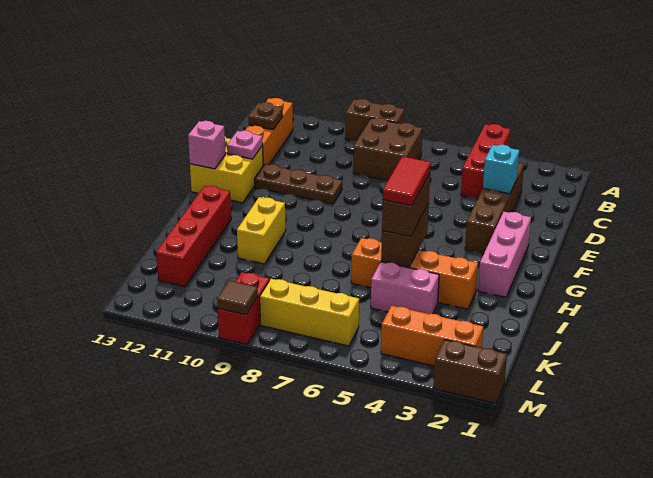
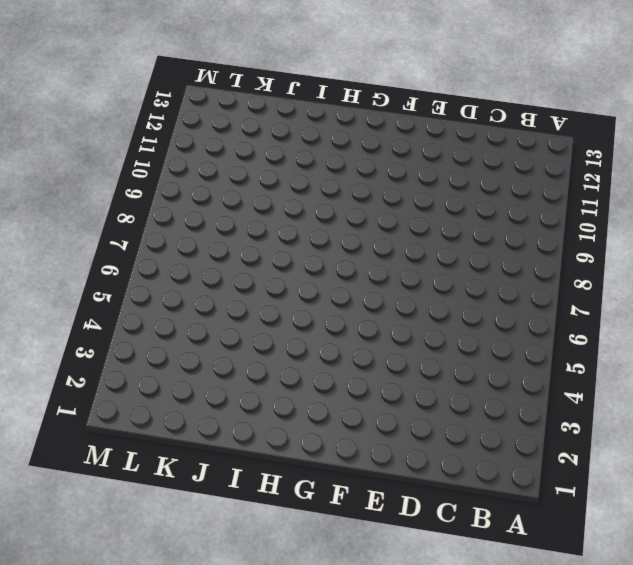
none -> red brick A4:C4 level 1
none -> brown brick A8:A9 level 1
none -> brown brick B7:C8 level 1

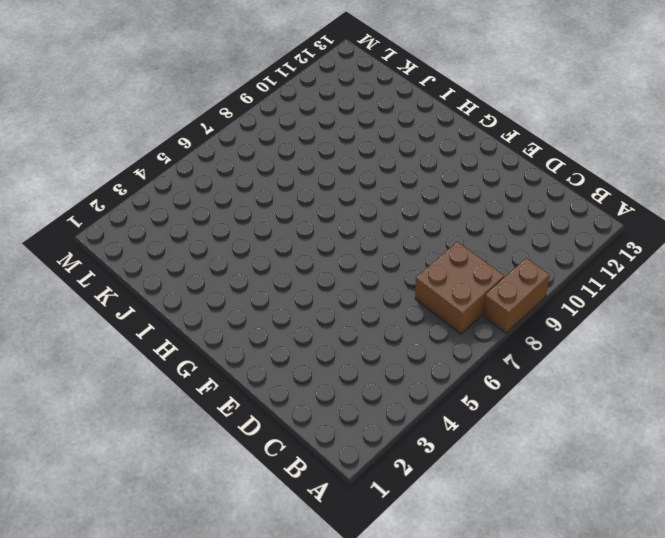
none -> red brick A4:C4 level 1
none -> orange brick B12:D12 level 1
none -> brown brick C3:F3 level 1

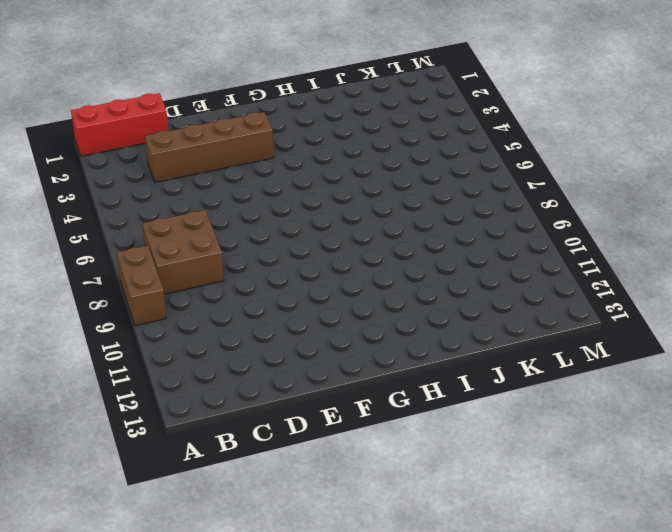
red brick A1:C1 level 1 -> red brick A4:C4 level 1
none -> orange brick B12:D12 level 1
none -> brown plate E9:E11 level 1
none -> yellow brick E12:F13 level 1

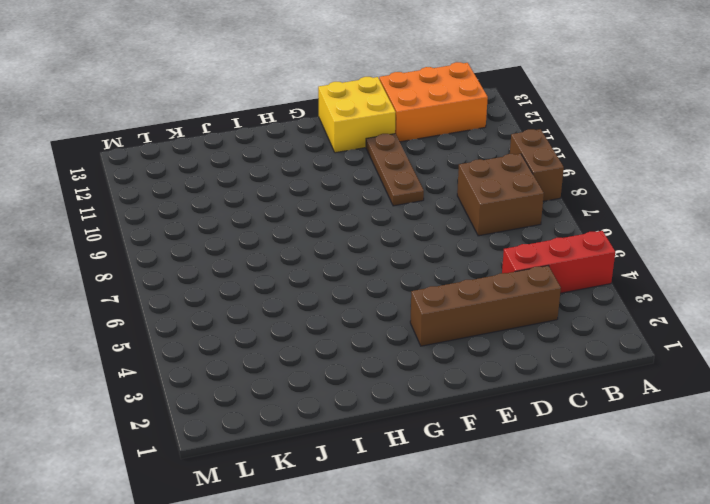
orange brick B12:D13 level 1 -> orange brick B12:D12 level 1
none -> pink brick F2:H2 level 1
none -> yellow brick H10:I10 level 1
none -> red brick H12:K12 level 1

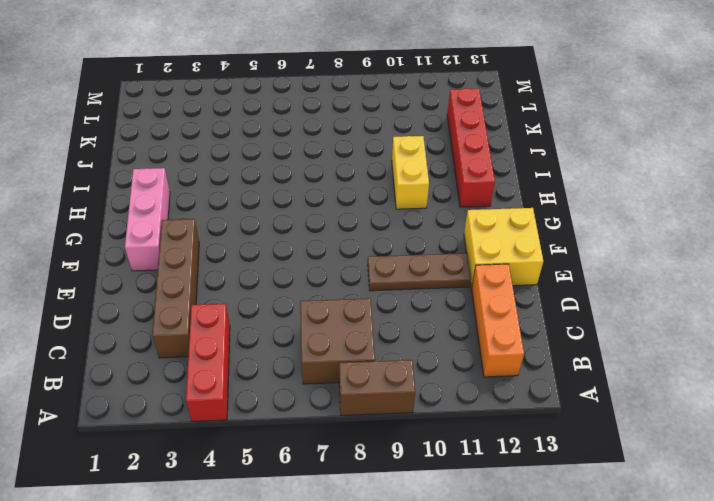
none -> orange brick I3:I6 level 1
none -> pink brick J4:J5 level 1
none -> orange brick L2:L4 level 1

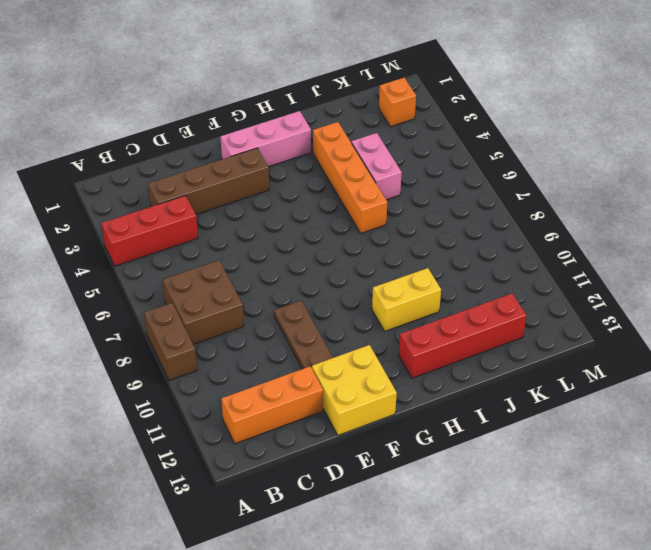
orange brick L2 level 1 -> orange brick L2:L4 level 1
none -> yellow brick L6:L8 level 1
none -> red brick L9:M9 level 1
none -> brown brick M1:M2 level 1

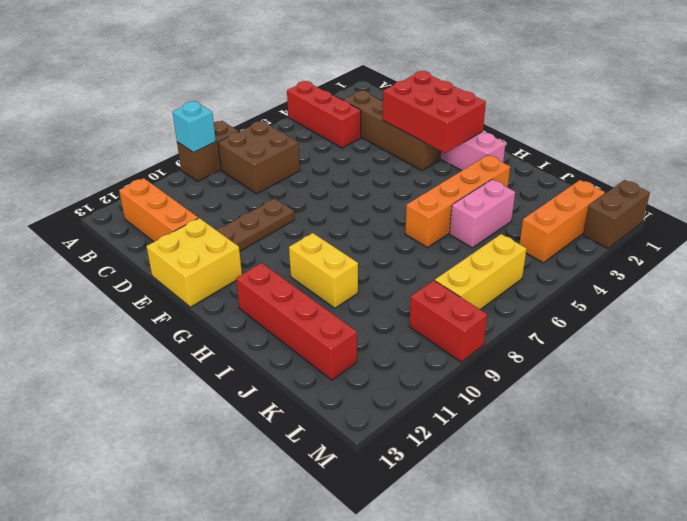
cyan brick A9 level 2 -> cyan brick D3 level 2
red brick E2:G3 level 2 -> none
none -> brown plate C12 level 2
none -> pink plate E12 level 2
none -> pink brick F13 level 2

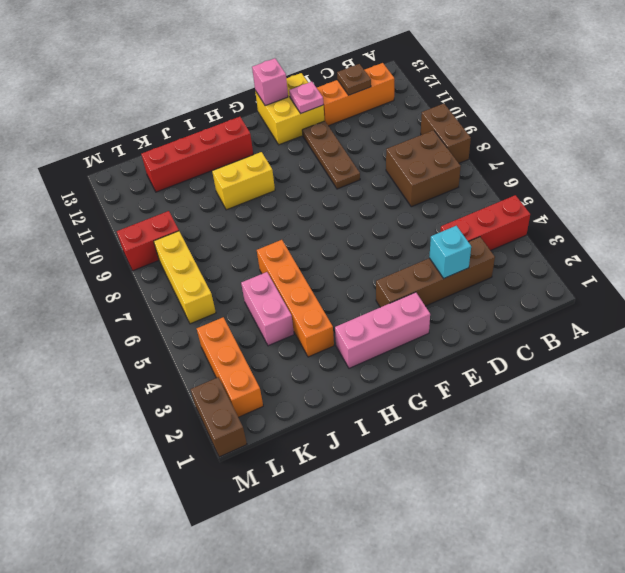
none -> brown brick H5:I5 level 2
none -> brown tile M9 level 2
none -> brown brick H5:I5 level 3

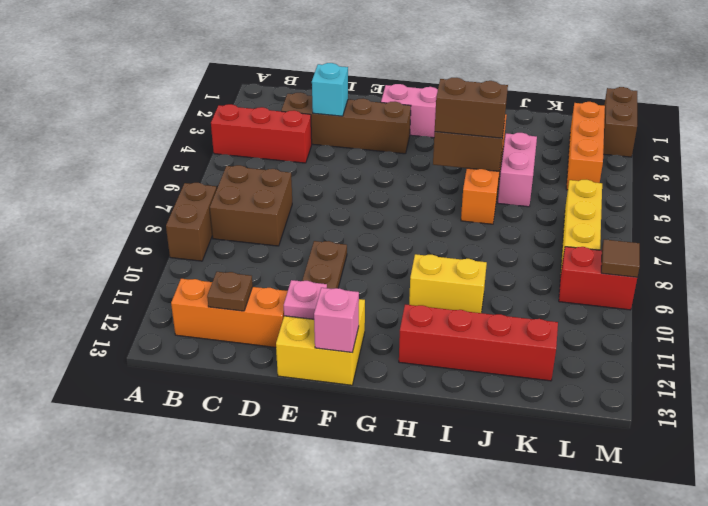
none -> red tile H5:I5 level 4

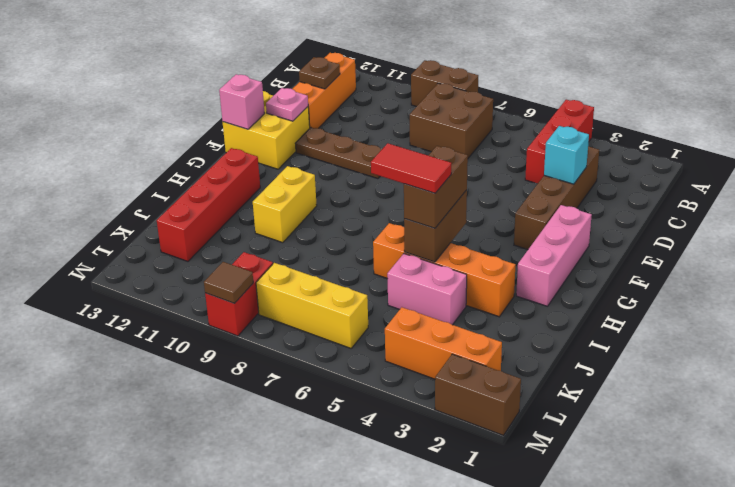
red tile I5:I6 level 4 -> red tile H5:I5 level 4

